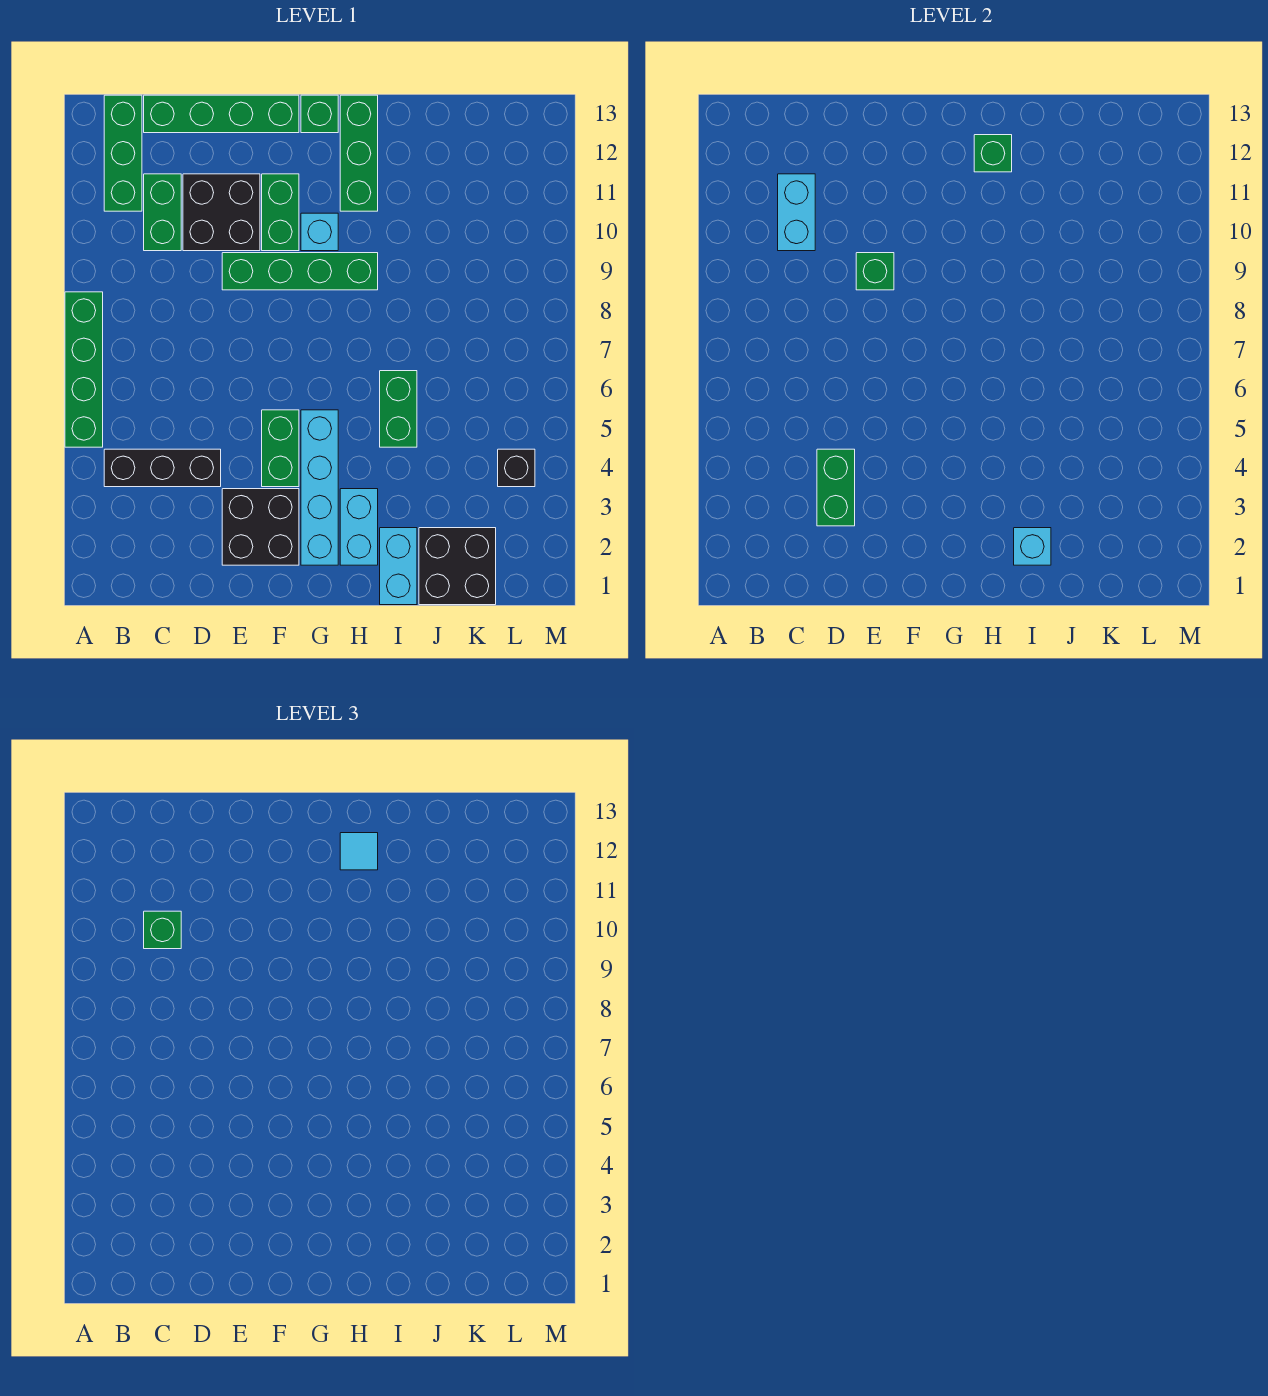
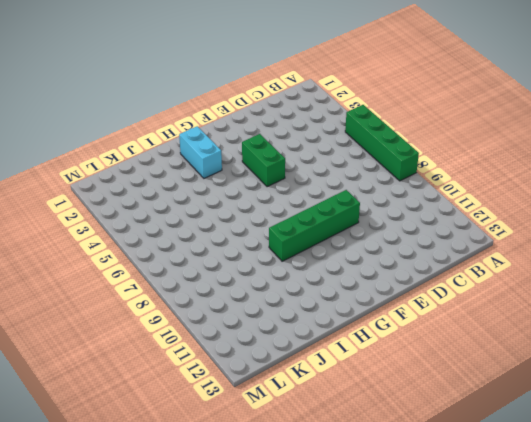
none -> black brick B4:D4 level 1
none -> green brick B11:B13 level 1
none -> green brick C10:C11 level 1

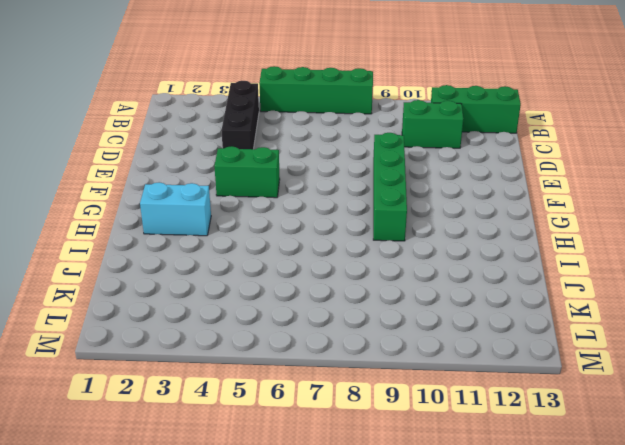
none -> green brick C13:F13 level 1
none -> black brick D10:E11 level 1
none -> black brick E2:F3 level 1

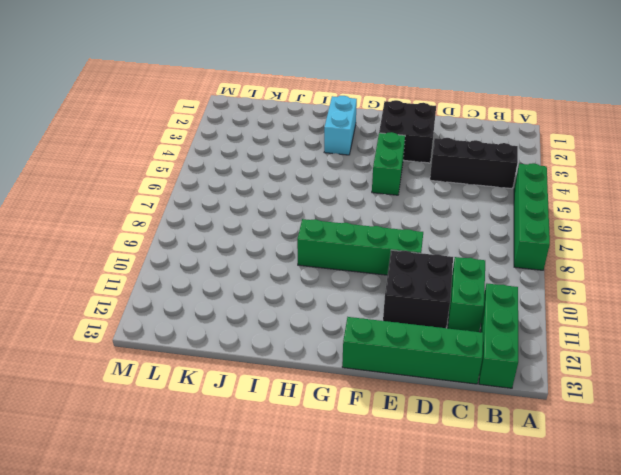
none -> green brick F10:F11 level 1
none -> cyan brick G2:G5 level 1
none -> cyan brick G10 level 1

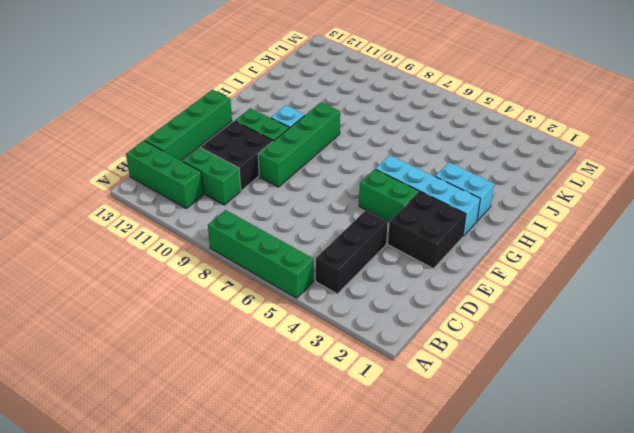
none -> green brick G13 level 1
none -> green brick H11:H13 level 1
none -> cyan brick I1:I2 level 1

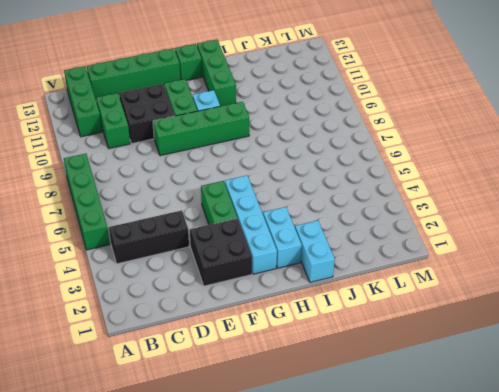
none -> green brick I5:I6 level 1
none -> black brick J1:K2 level 1
none -> black brick L4 level 1

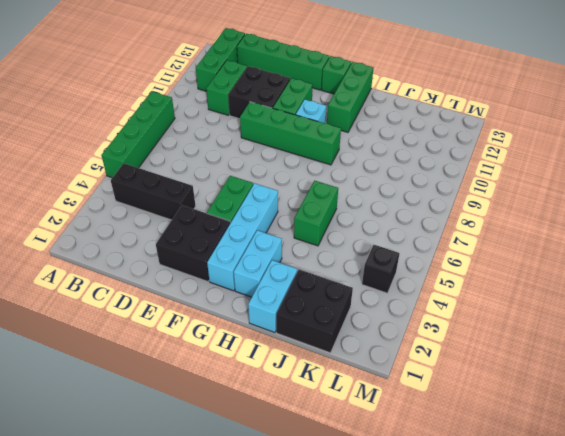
none -> cyan brick C10:C11 level 2
none -> green brick D3:D4 level 2
none -> green brick E9 level 2

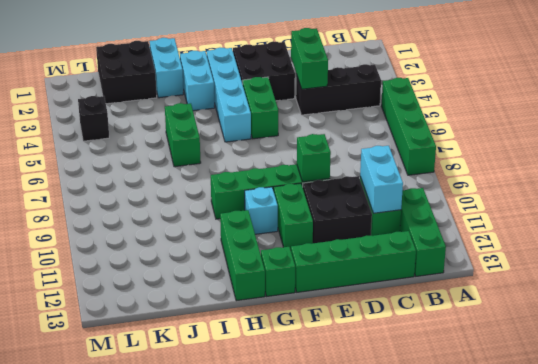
none -> green brick H12 level 2
none -> cyan brick I2 level 2
none -> green brick C10 level 3

